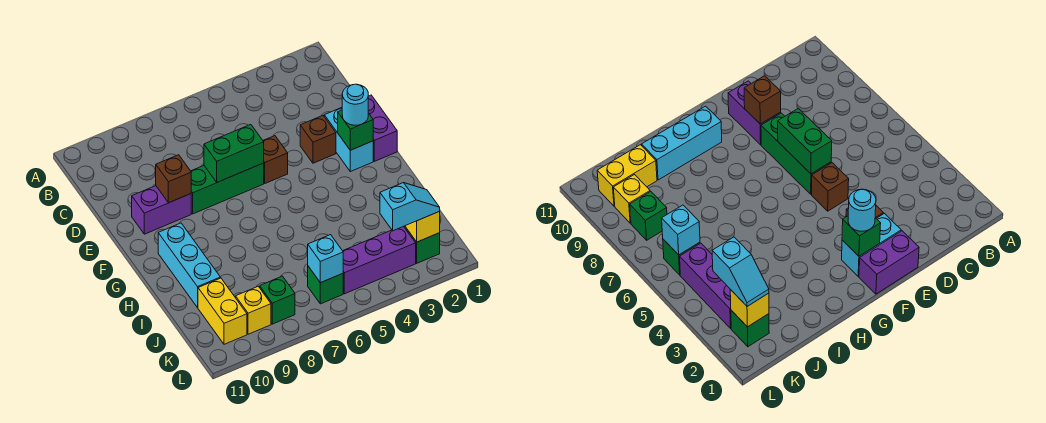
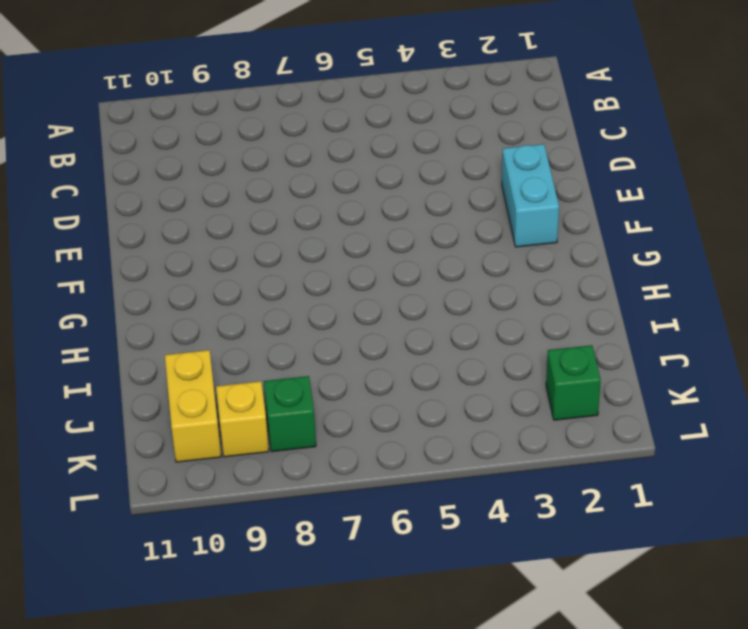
none -> purple brick E1:F1 level 1
none -> brown brick E3 level 1
none -> brown brick E5 level 1

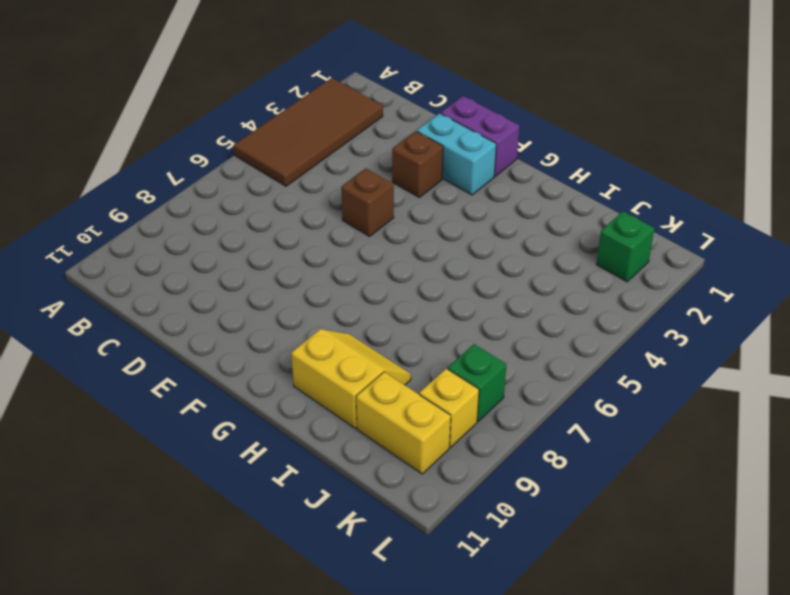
brown tile A2:B5 level 1 -> none
yellow slope H9:I10 level 1 top 10 -> cyan brick G10:I10 level 1
none -> green brick E6:E8 level 1
none -> purple brick E9:E10 level 1
none -> purple brick K3:K5 level 1

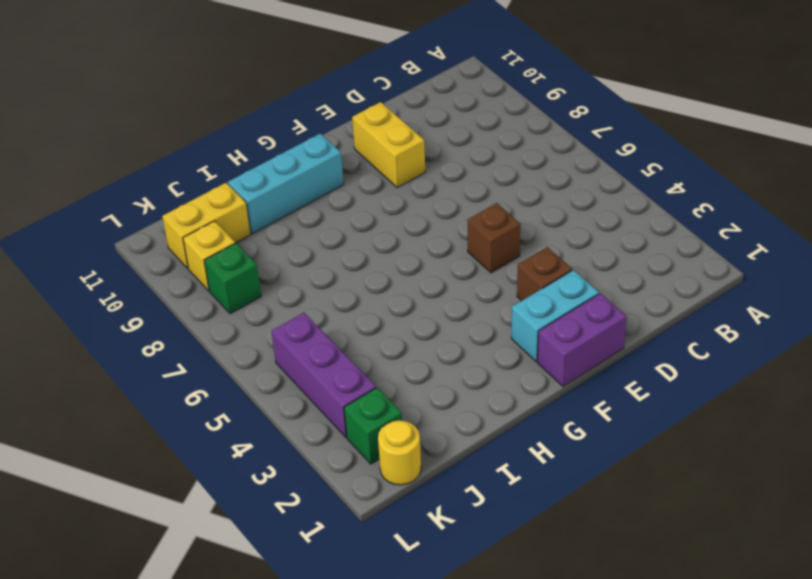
yellow brick E9:E10 level 1 -> purple brick E9:E10 level 1
yellow round brick K1 level 1 -> none
none -> green brick E6:E8 level 1
none -> green brick K6 level 1
none -> green brick E6:E7 level 2

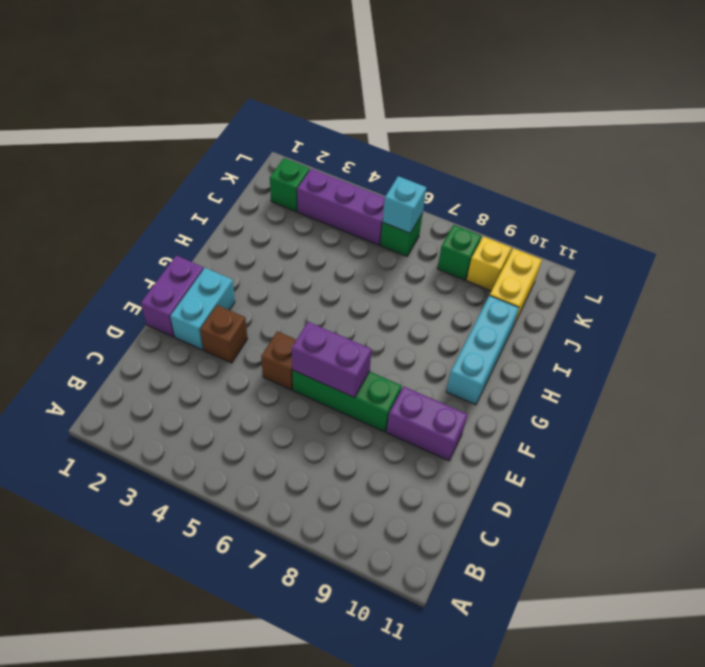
purple brick E6:E7 level 2 -> green brick E6:E7 level 2
none -> brown brick E9 level 2
none -> green brick F2 level 2
none -> yellow brick K2 level 2

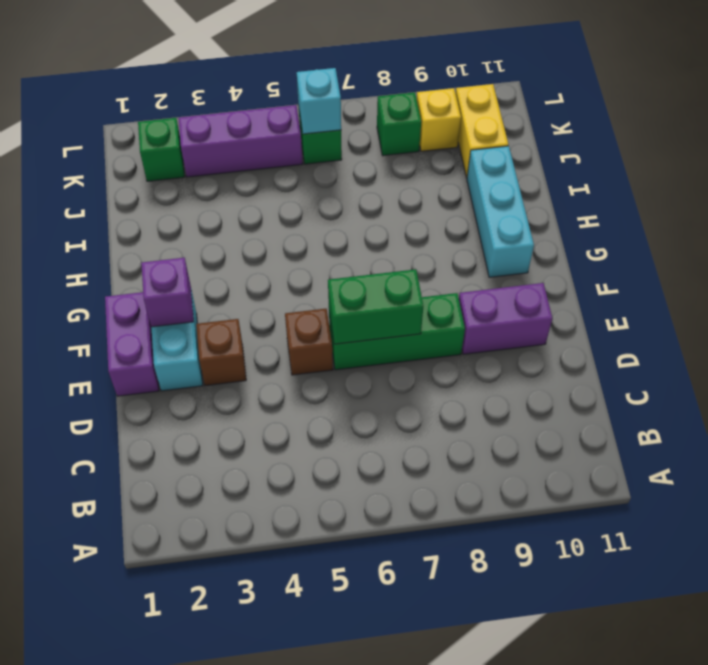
purple brick F2 level 2 -> green brick F2 level 2
none -> brown brick E9 level 2
none -> yellow brick K2 level 2
none -> cyan round brick F2 level 3

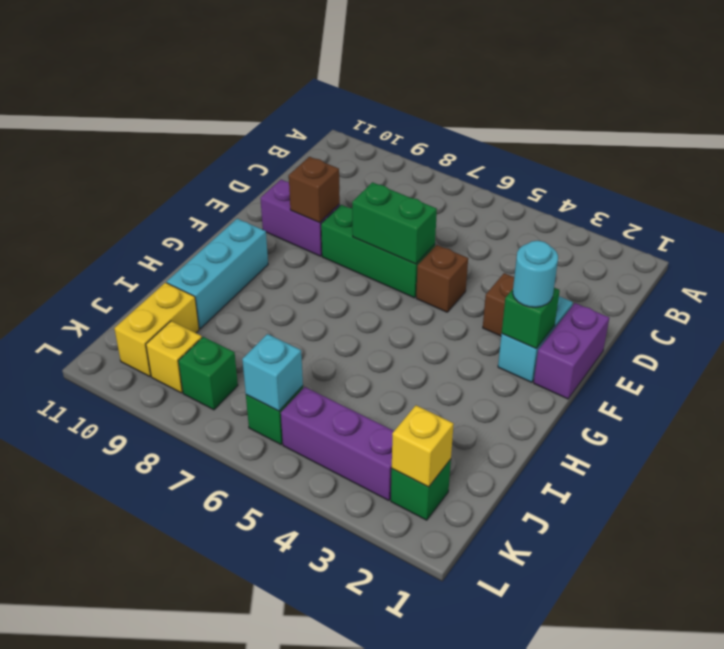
none -> cyan slope K2:K3 level 3 top 3

